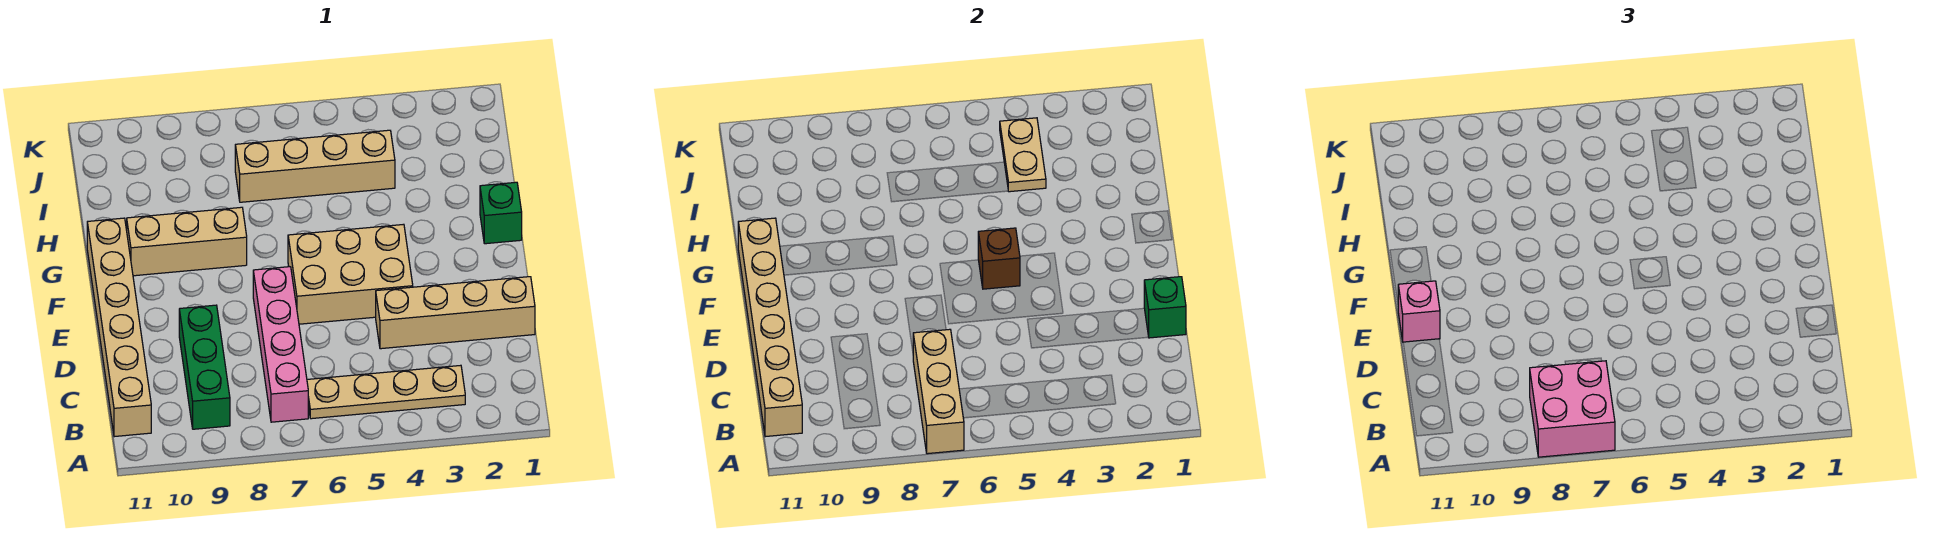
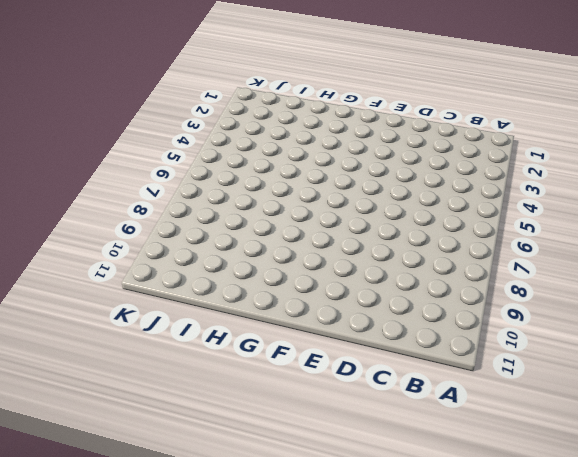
none -> tan plate B3:B6 level 1
none -> pink brick B7:E7 level 1
none -> green brick B9:D9 level 1

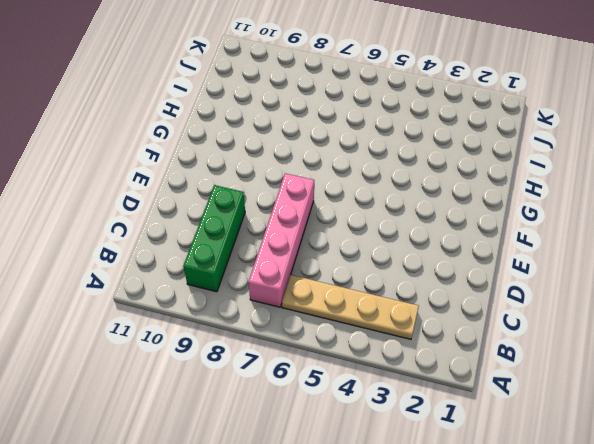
none -> tan brick B11:G11 level 1
none -> tan brick D1:D4 level 1
none -> tan brick E4:F6 level 1

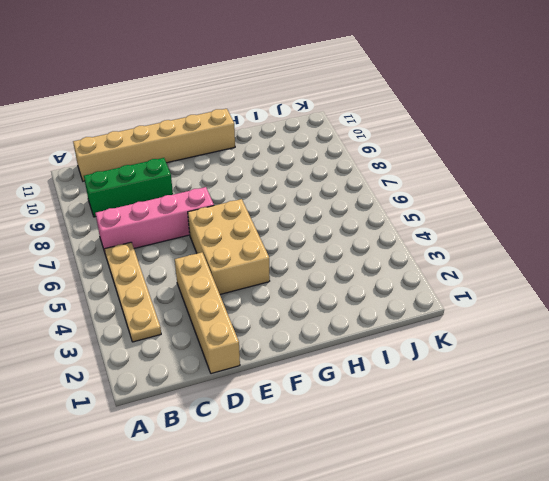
none -> green brick G1 level 1
none -> tan brick G8:G10 level 1
none -> tan brick I4:I7 level 1

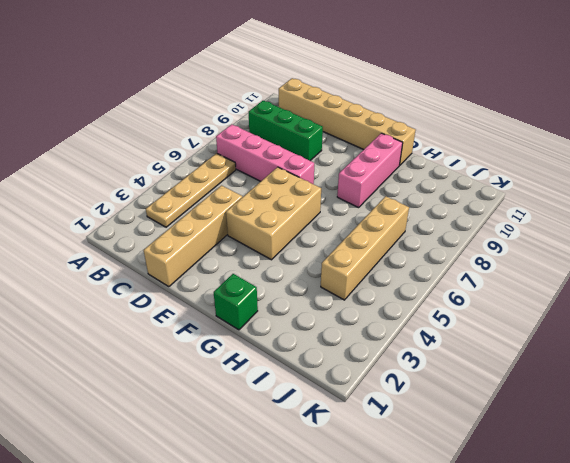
pink brick G8:G10 level 1 -> tan brick G8:G10 level 1
none -> tan brick A7:C7 level 2
none -> tan brick B11:G11 level 2
none -> green brick D1 level 2

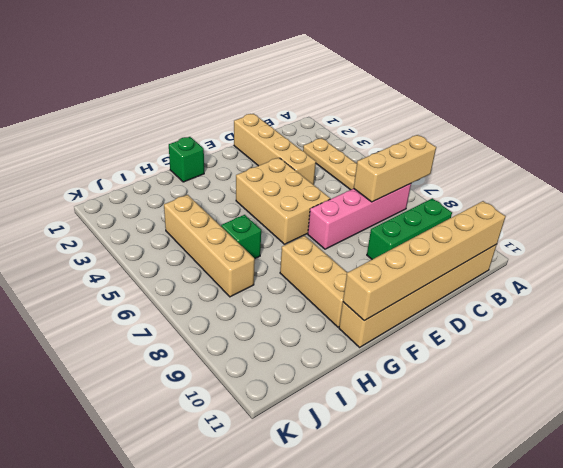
green brick H6 level 1 -> green brick D1 level 2
none -> brown brick F5 level 2
none -> tan plate I4:J4 level 2
none -> pink brick A7:B8 level 3

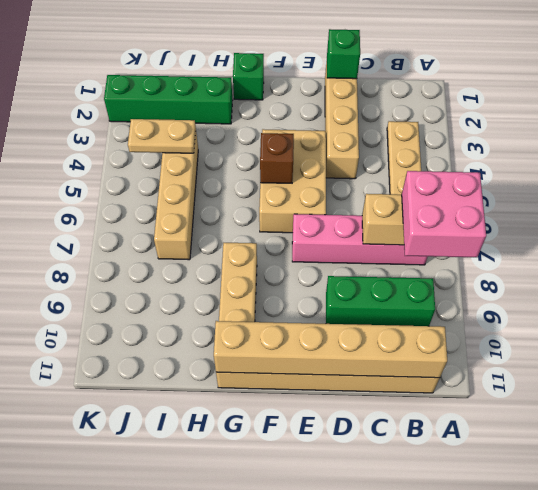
green brick H2:K2 level 1 -> none
none -> pink brick E11 level 3

